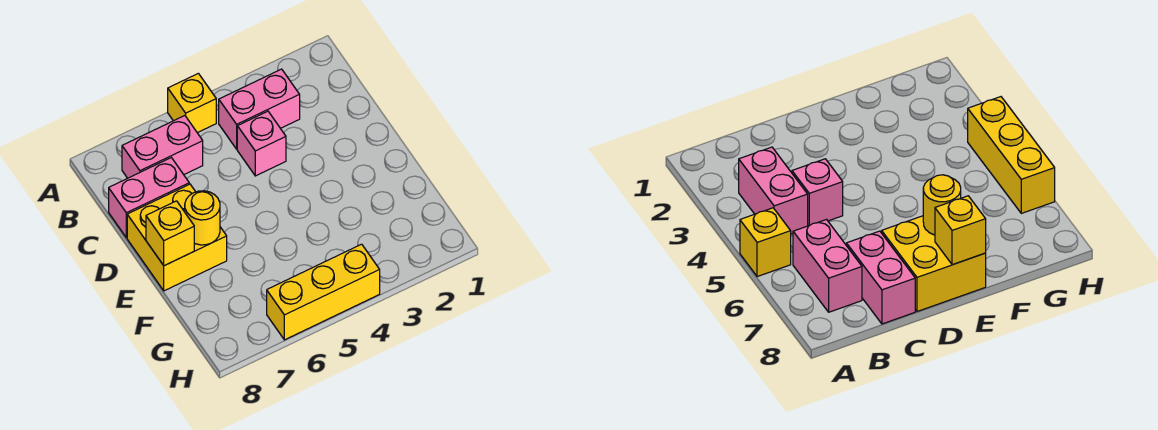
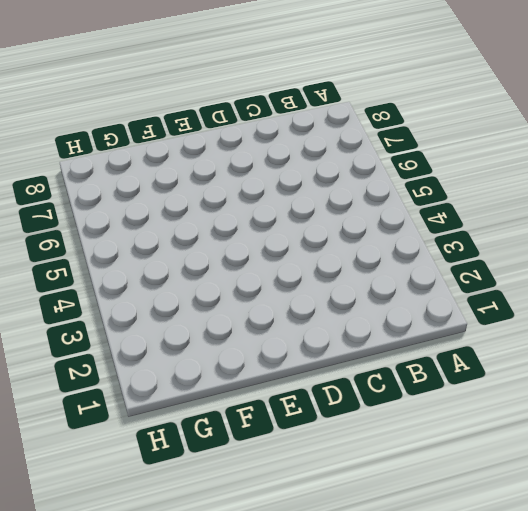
none -> yellow brick A5 level 1
none -> pink brick B3:B4 level 1

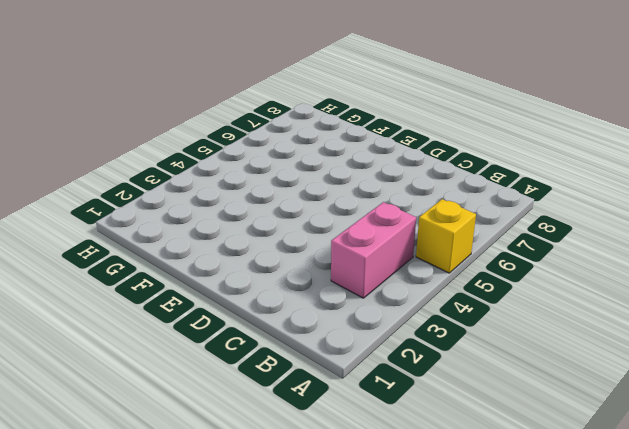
none -> pink brick B6:B7 level 1
none -> pink brick C4 level 1

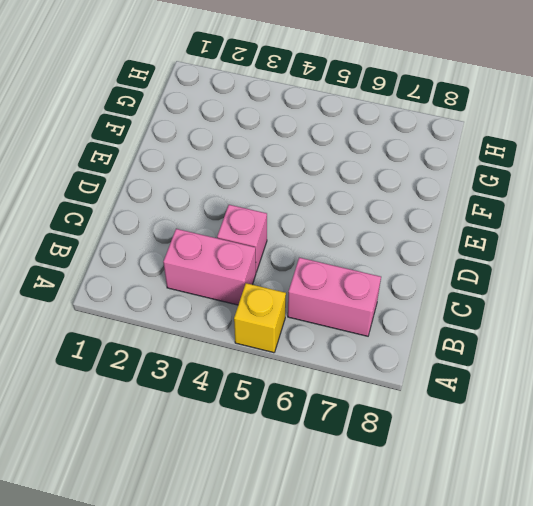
none -> pink brick C7:C8 level 1
none -> yellow brick D7:E8 level 1

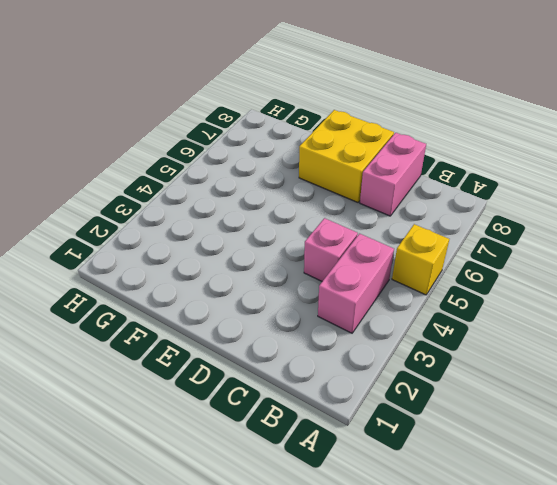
none -> pink brick B6:B7 level 1
none -> yellow brick H4:H6 level 1

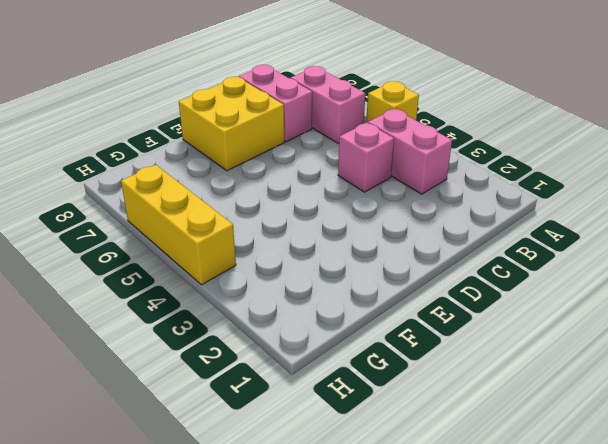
none -> yellow round brick E7 level 2
none -> yellow brick E8 level 2

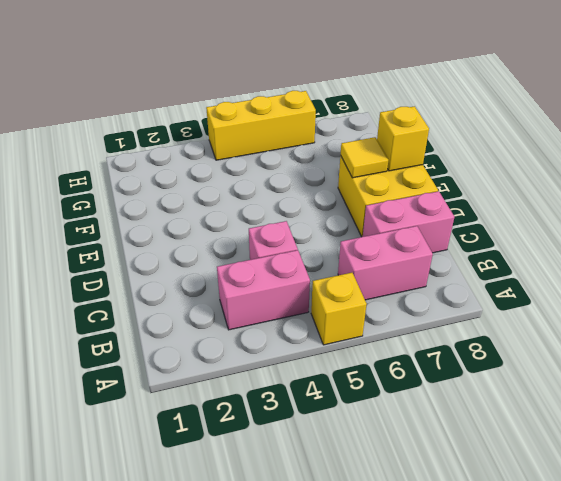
yellow tile E7 level 2 -> yellow round brick E7 level 2

